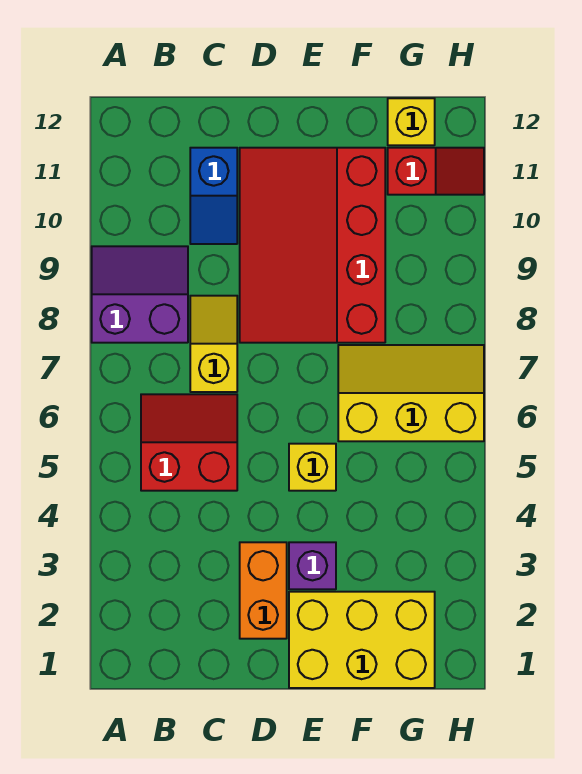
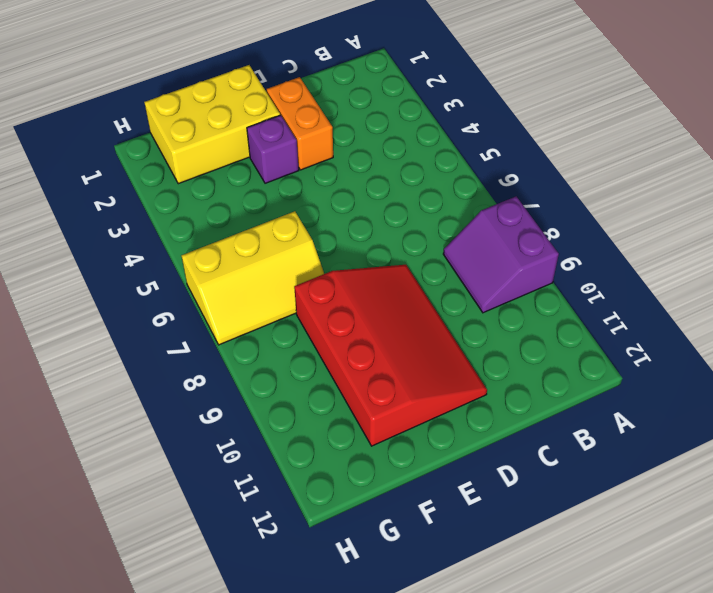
purple slope A8:B9 level 1 top A -> purple slope A8:B9 level 1 top 8
none -> red slope B5:C6 level 1 top 5
none -> yellow slope C7:C8 level 1 top 7
none -> blue slope C10:C11 level 1 top 11

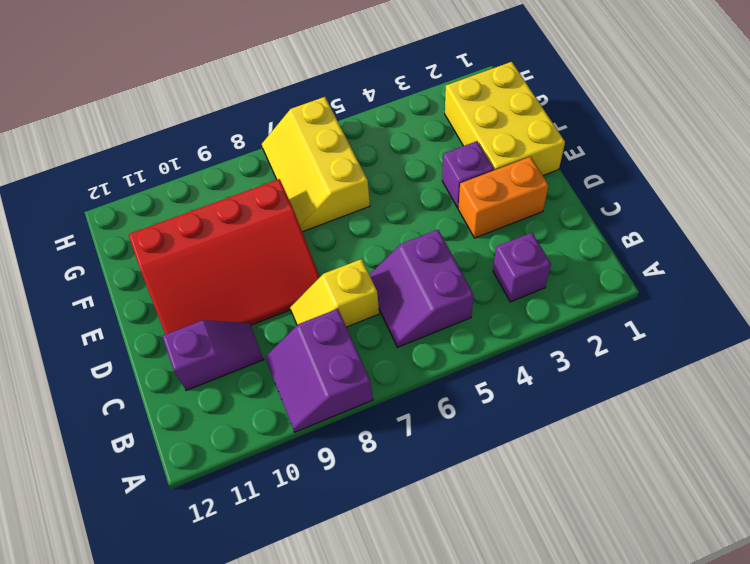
purple brick B3 level 1 -> none
purple slope B5:C6 level 1 top 5 -> red slope B5:C6 level 1 top 5
purple slope C10:C11 level 1 top 11 -> blue slope C10:C11 level 1 top 11
none -> yellow brick E5 level 1
none -> red slope G11:H11 level 1 top G
none -> yellow brick G12 level 1

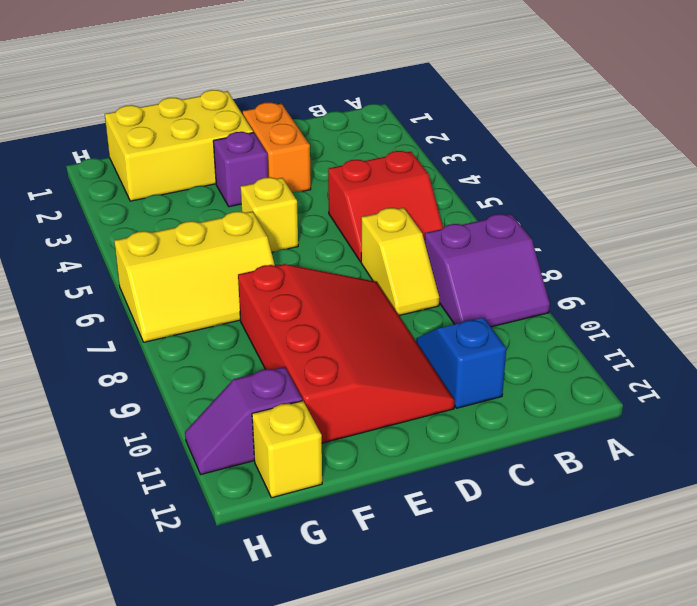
purple slope G11:H11 level 1 top G -> red slope G11:H11 level 1 top G

